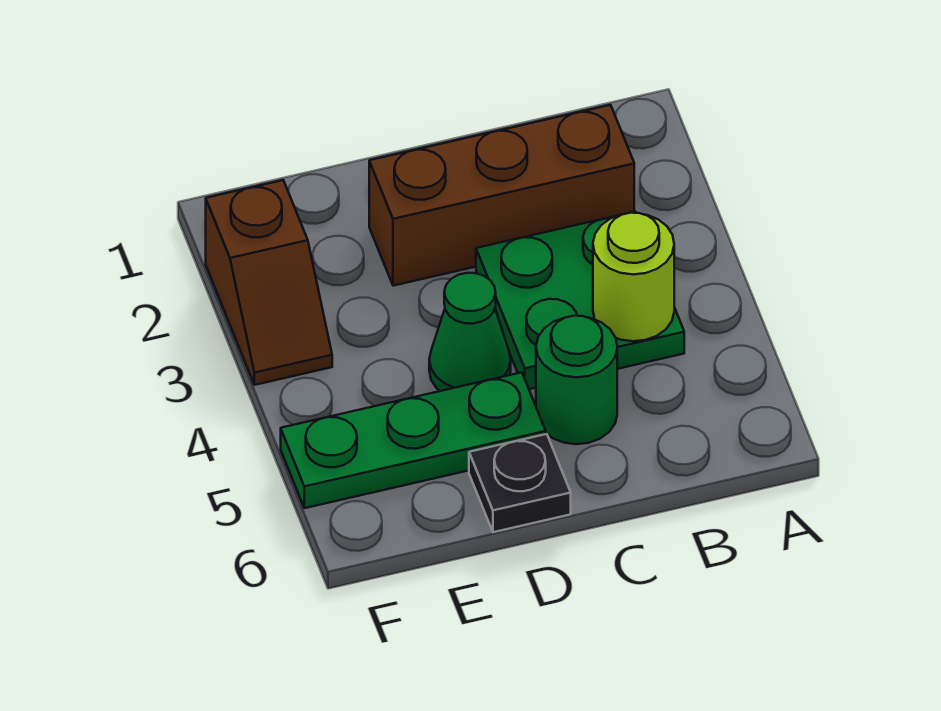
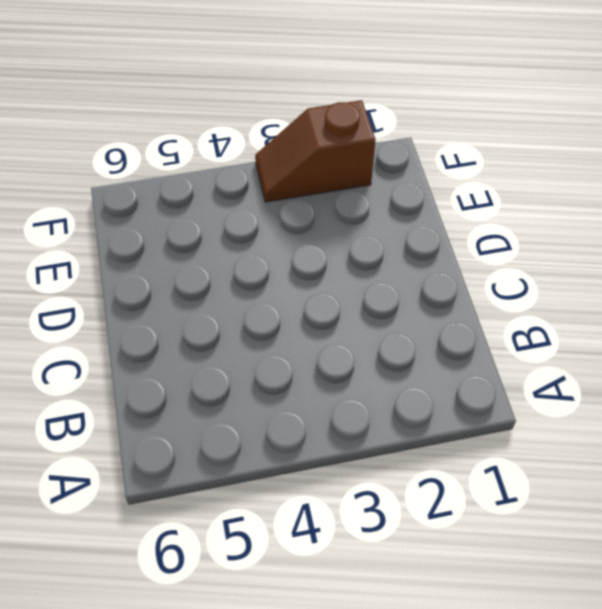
none -> brown brick B2:D2 level 1
none -> green plate B3:C4 level 1

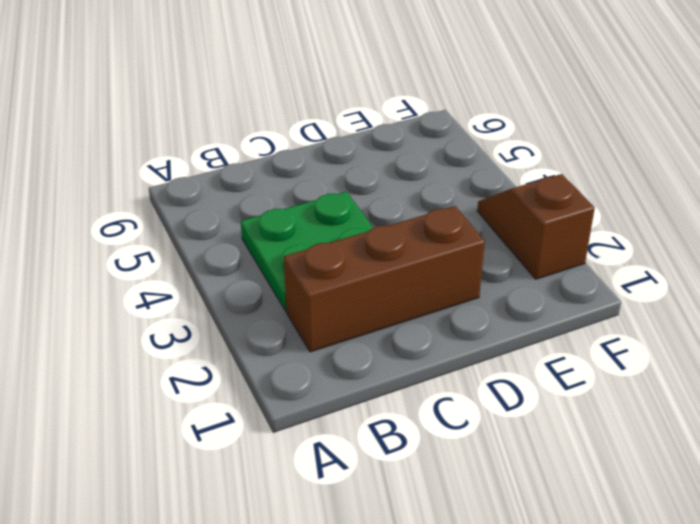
none -> green round brick C5 level 1
none -> green cone D4 level 1

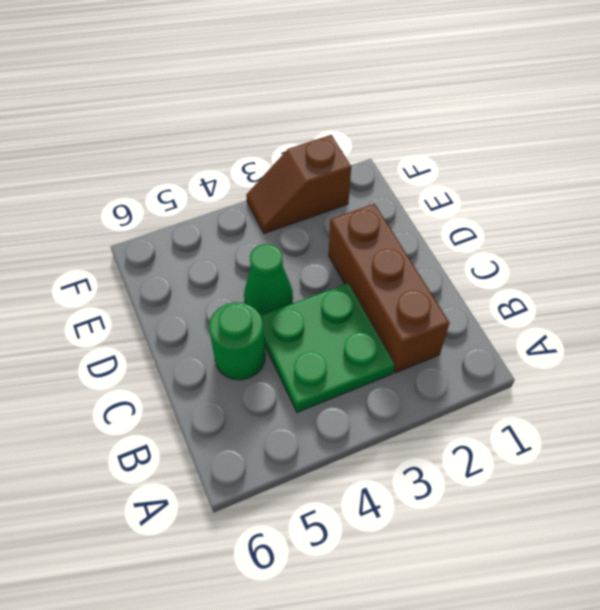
none -> green plate D5:F5 level 1
none -> black plate D6 level 1

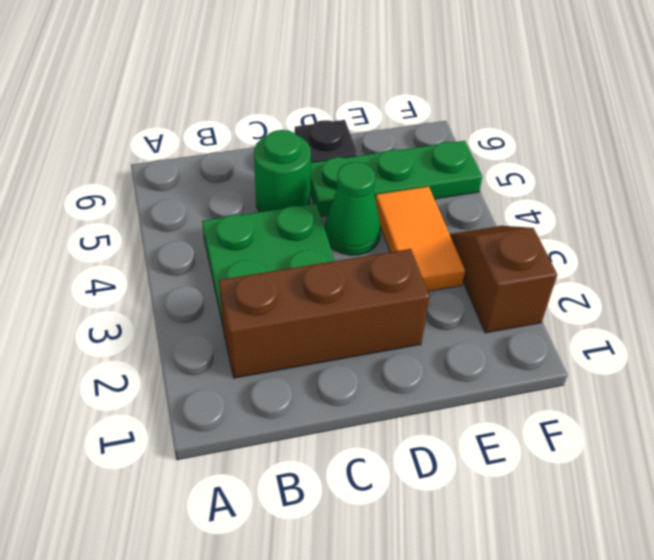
orange tile E3:E4 level 1 -> none
none -> lime round brick B4 level 2

